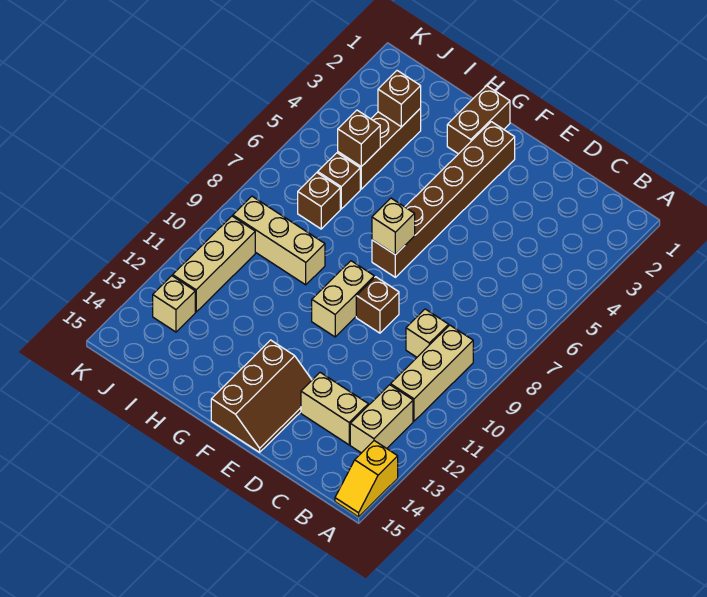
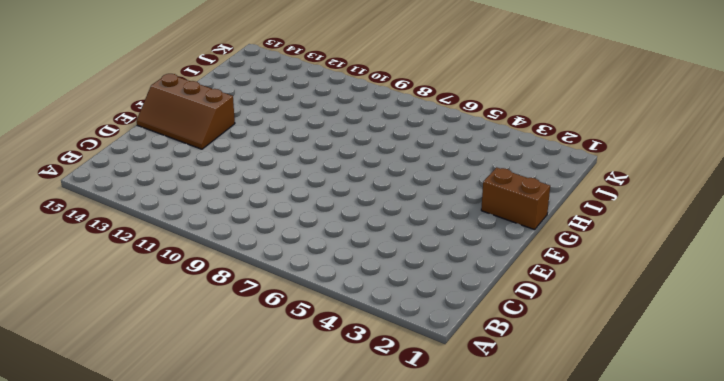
none -> yellow slope A14:A15 level 1 top 14
none -> tan brick B9:B11 level 1
none -> tan brick B12:B13 level 1

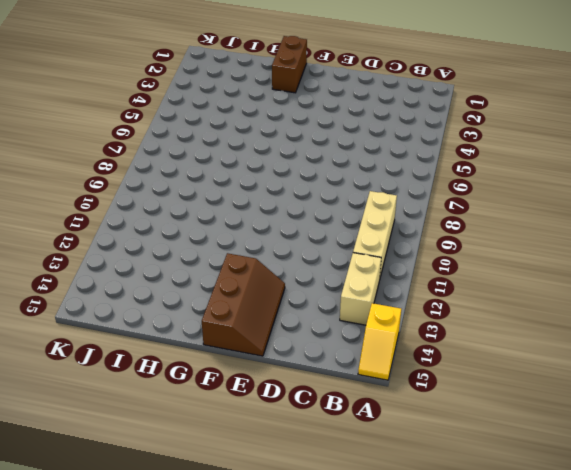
none -> tan brick C9 level 1
none -> tan brick C13:D13 level 1
none -> brown brick E9 level 1

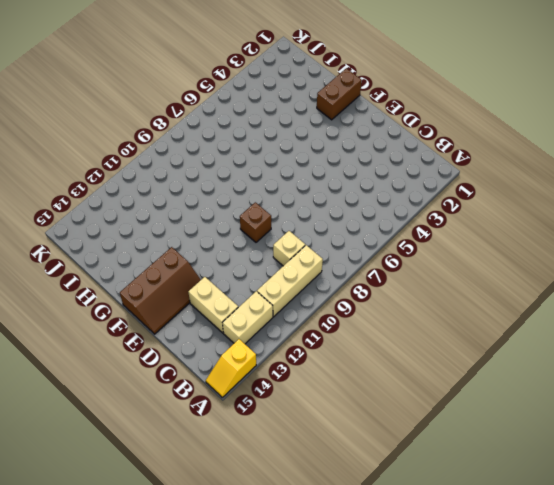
none -> brown brick F2:F7 level 1
none -> tan brick F9:F10 level 1
none -> tan brick H9:J9 level 1

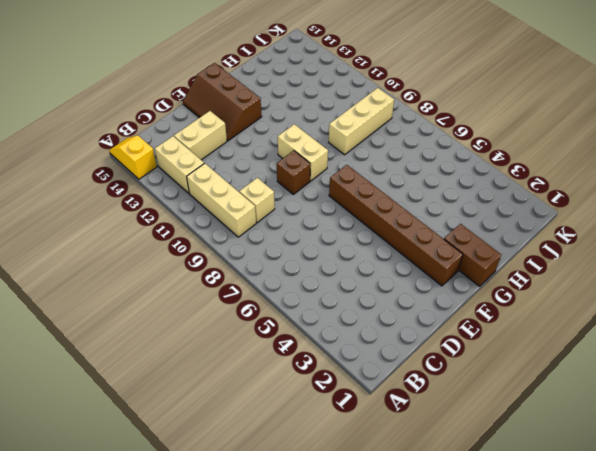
none -> brown brick I3:I5 level 1
none -> brown brick I6 level 1
none -> brown brick I7 level 1

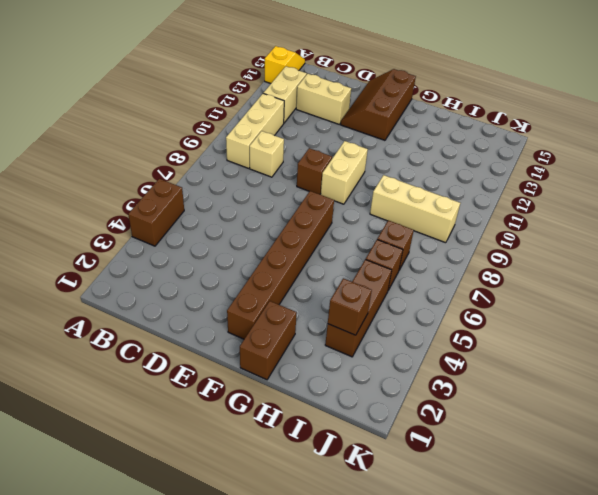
brown brick A4:A5 level 1 -> none
none -> tan brick J10:J12 level 1
none -> tan brick J13 level 1
none -> tan brick F7 level 2

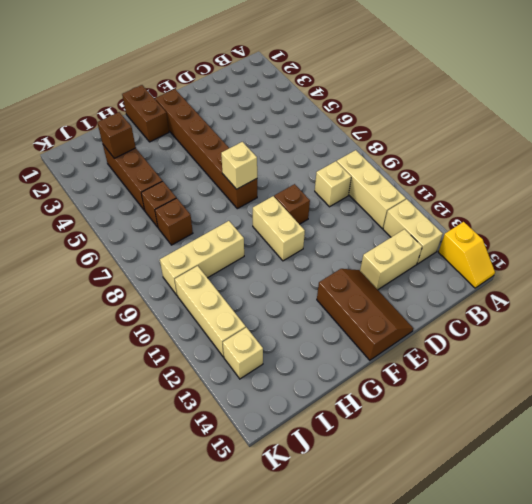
none -> brown brick I5 level 2

